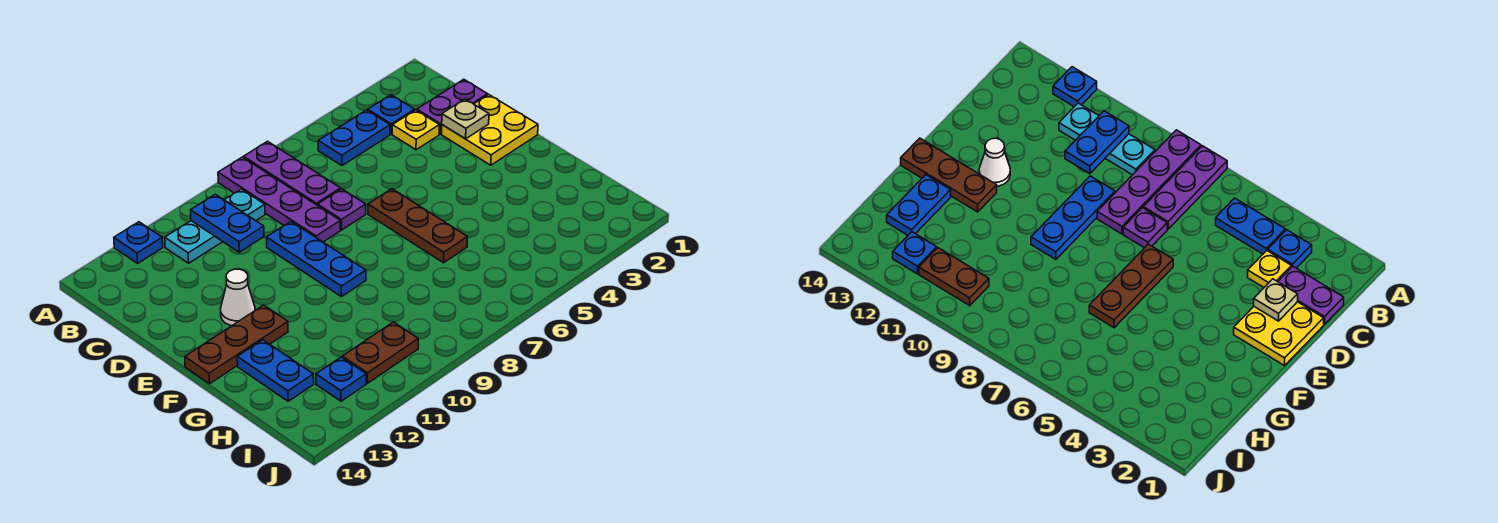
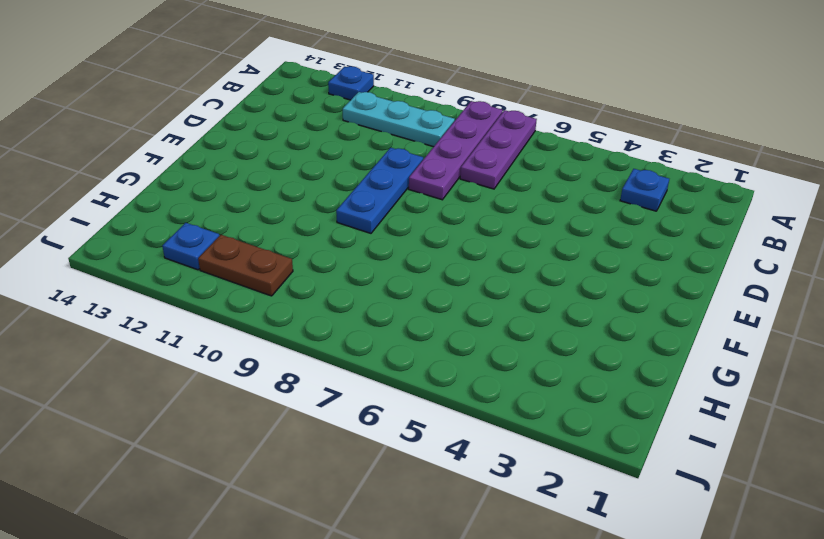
none -> blue plate B4:B5 level 1
none -> purple plate C1:C2 level 1
none -> yellow plate C3 level 1

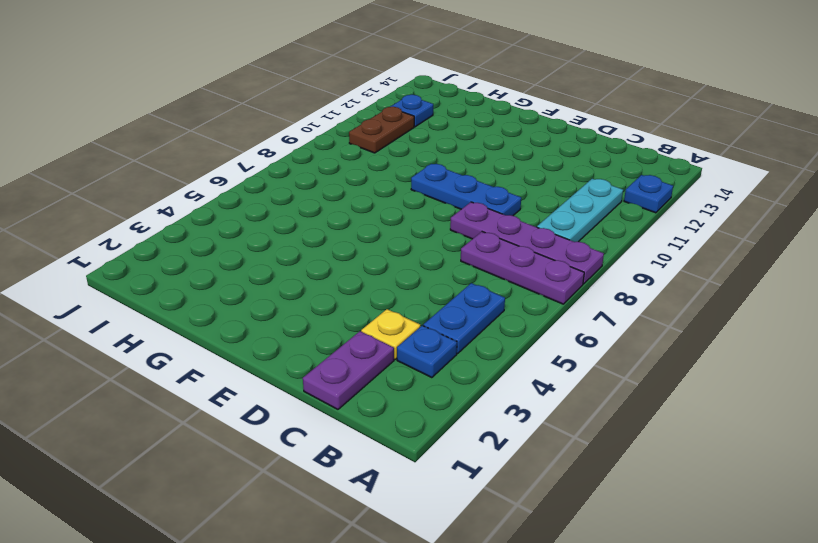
none -> yellow plate D1:E2 level 1
none -> purple plate D7 level 1
none -> brown plate E6:G6 level 1

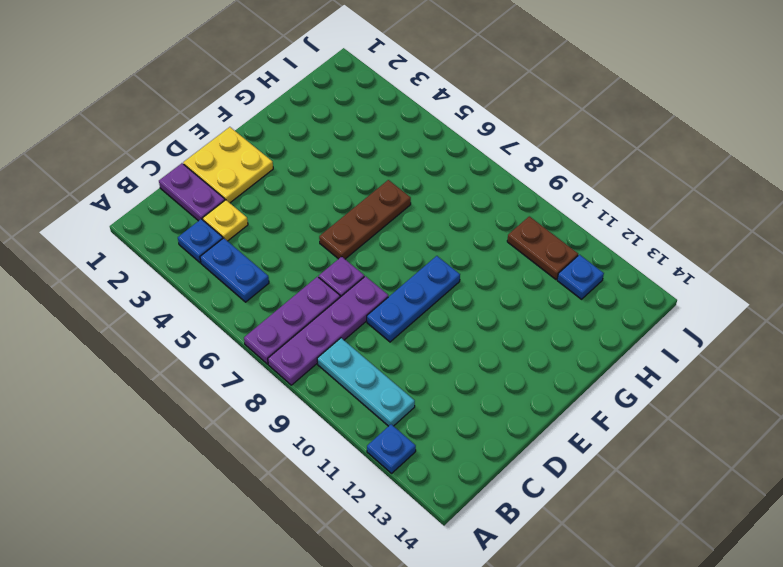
none -> white cone E12 level 1
none -> brown plate F12:F14 level 1
none -> blue plate G13:H13 level 1

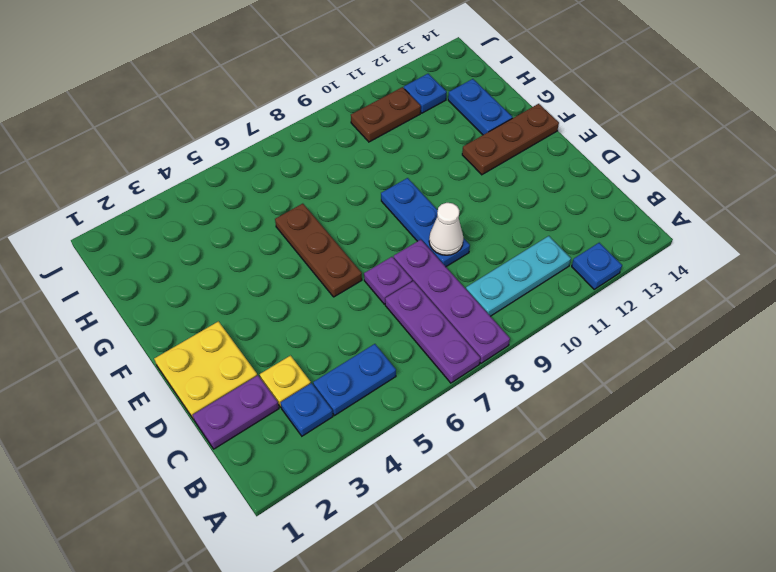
white cone D9 level 2 -> white cone E12 level 1
none -> blue plate B10:C10 level 2
none -> tan plate D2 level 2

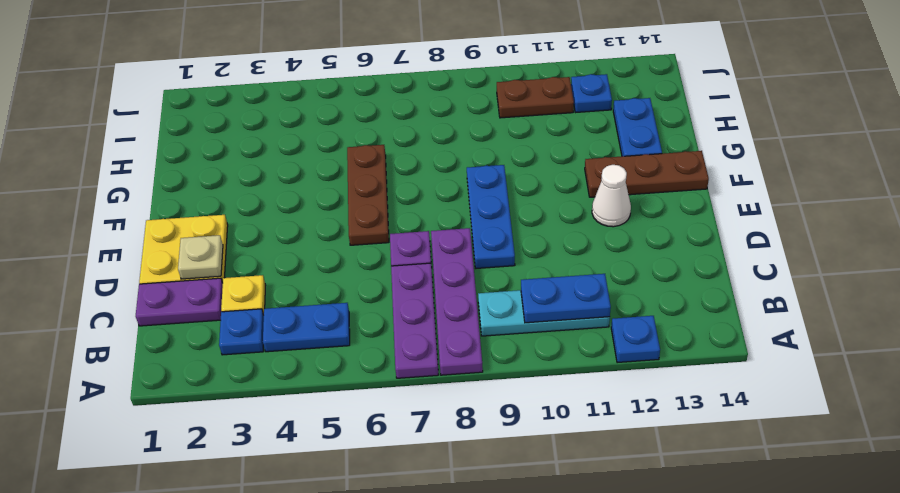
blue plate B10:B11 level 2 -> blue plate B10:C10 level 2

